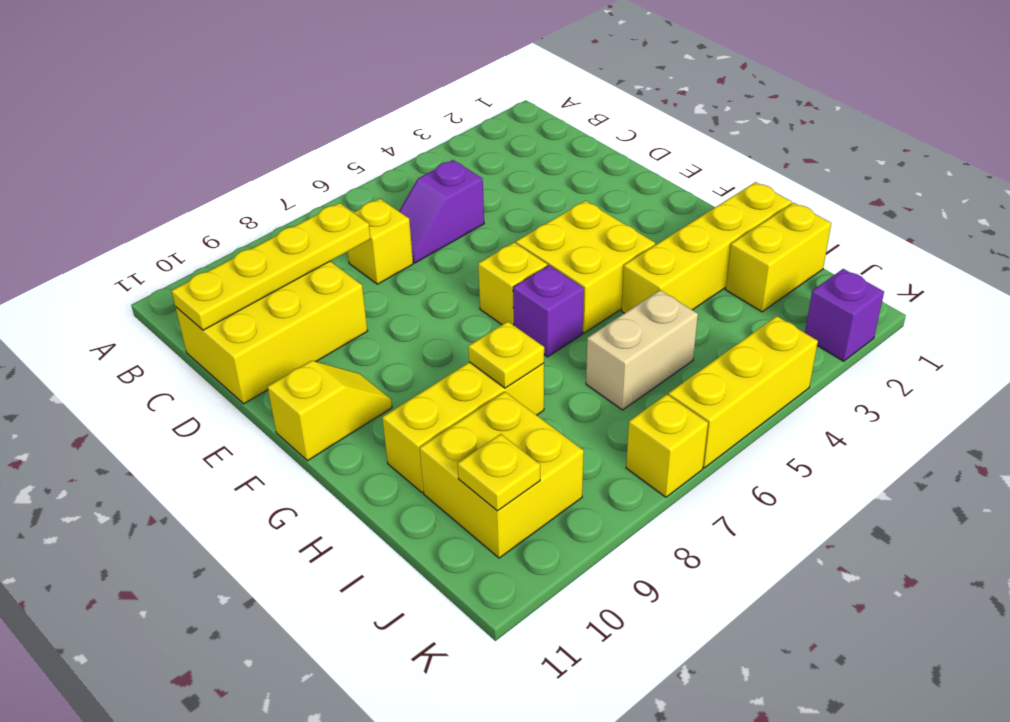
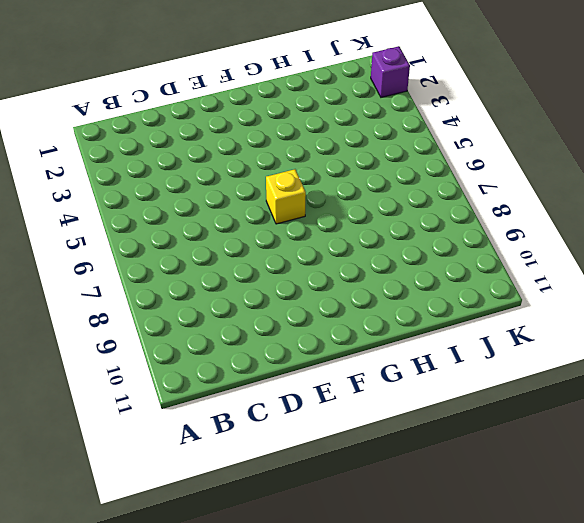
none -> purple slope C5:C6 level 1 top 5
none -> yellow brick C7 level 1
none -> yellow brick C9:D11 level 1

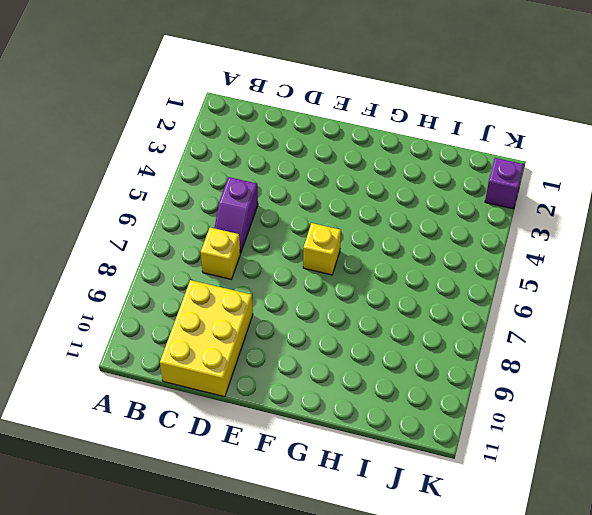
none -> yellow brick F4:G5 level 1
none -> yellow slope F10:F11 level 1 top 11
none -> purple brick G6 level 1

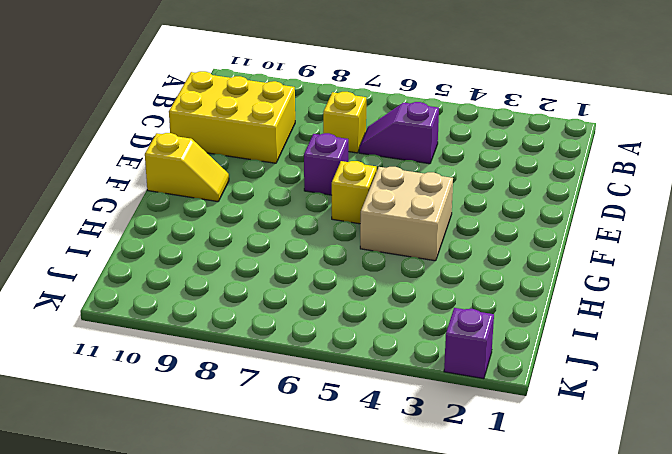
purple brick E7 level 1 -> purple brick G6 level 1
tan brick F4:G5 level 1 -> yellow brick F4:G5 level 1
none -> yellow brick H1:H4 level 1
none -> yellow brick H8:H10 level 1
none -> yellow brick I1:I2 level 1

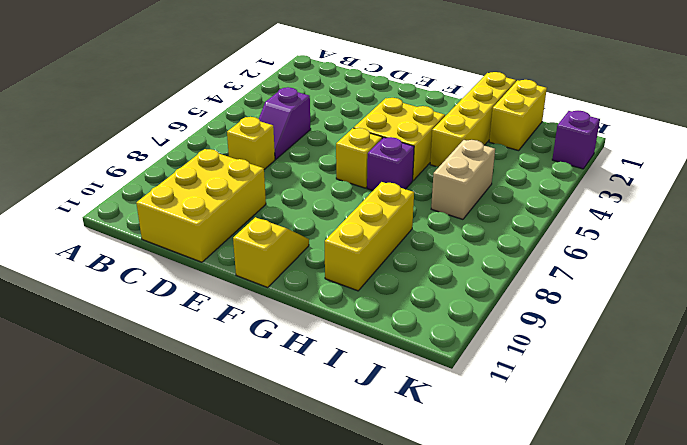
none -> yellow brick I9:J10 level 1
none -> yellow brick K4:K6 level 1
none -> yellow brick K7 level 1

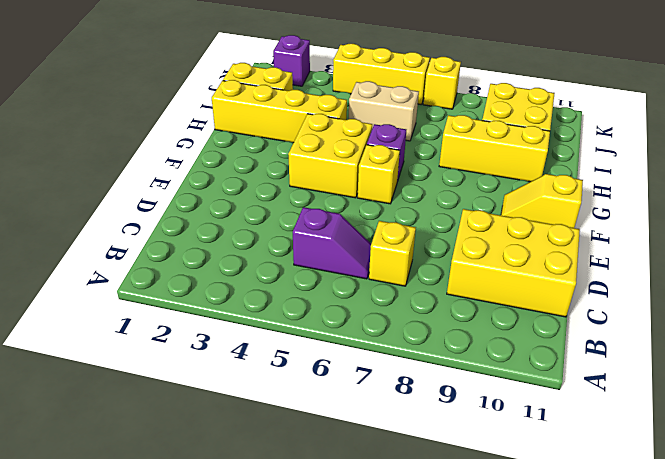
none -> yellow plate C8:C11 level 2
none -> yellow plate H8 level 2
none -> yellow plate J10 level 2

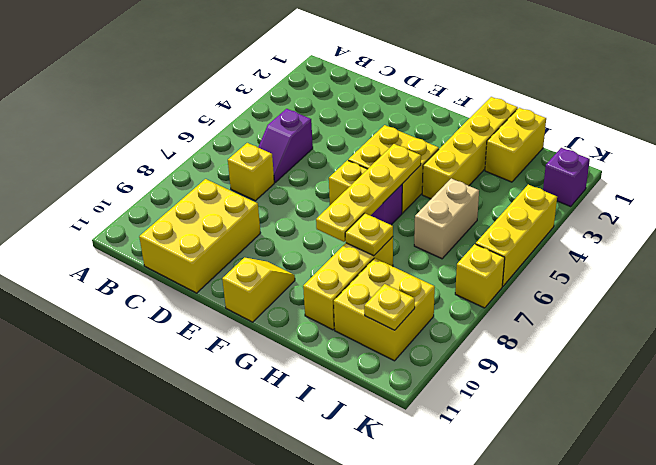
yellow plate G5:G8 level 2 -> yellow plate C8:C11 level 2

